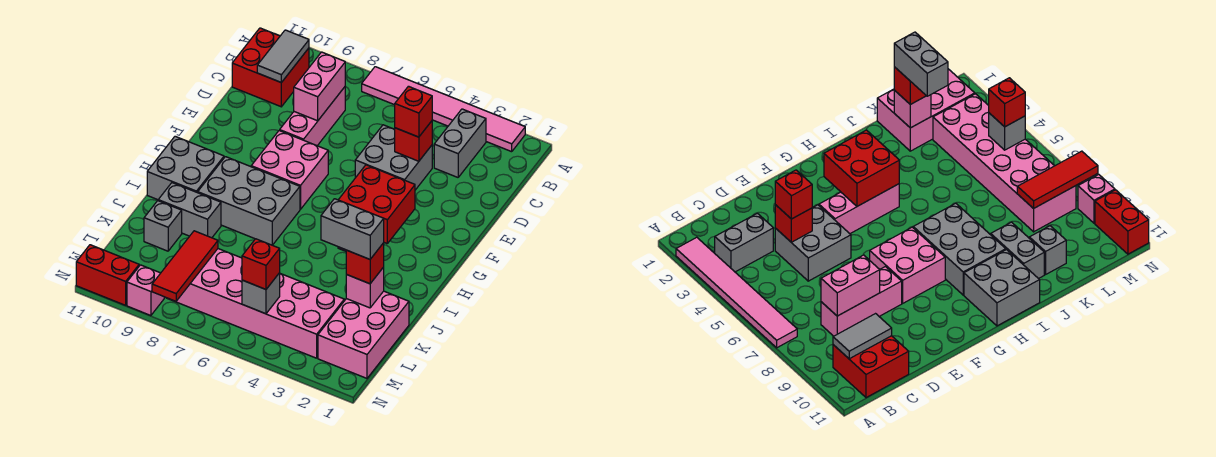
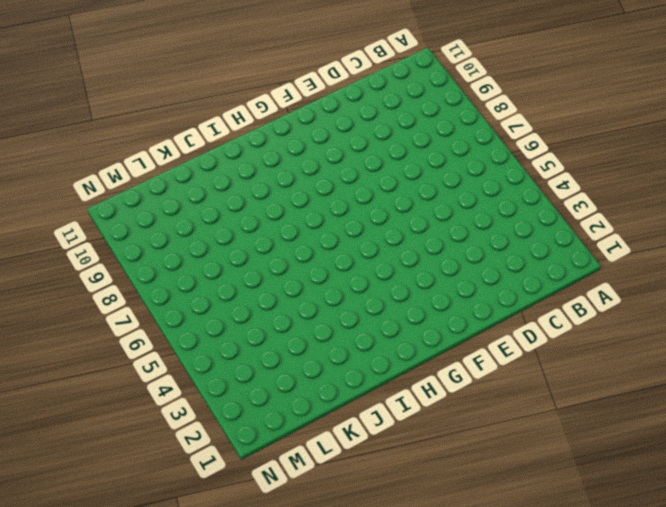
none -> pink tile A2:A7 level 1
none -> grey brick B3:C3 level 1
none -> red brick B10:C11 level 1

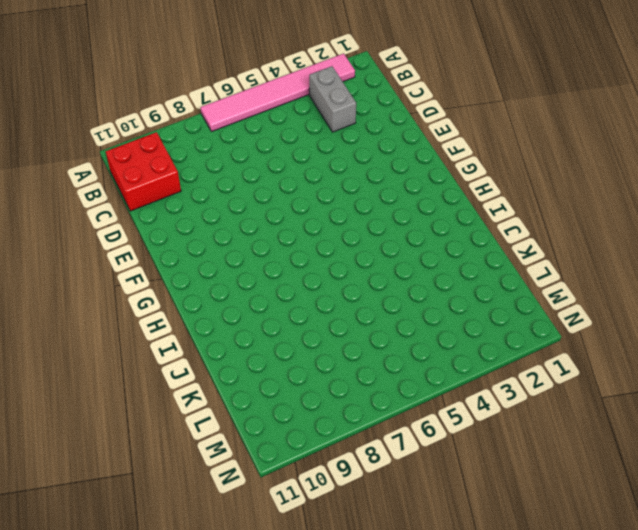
none -> pink brick C8:E8 level 1
none -> grey brick D4:E5 level 1
none -> pink brick F4:H4 level 1

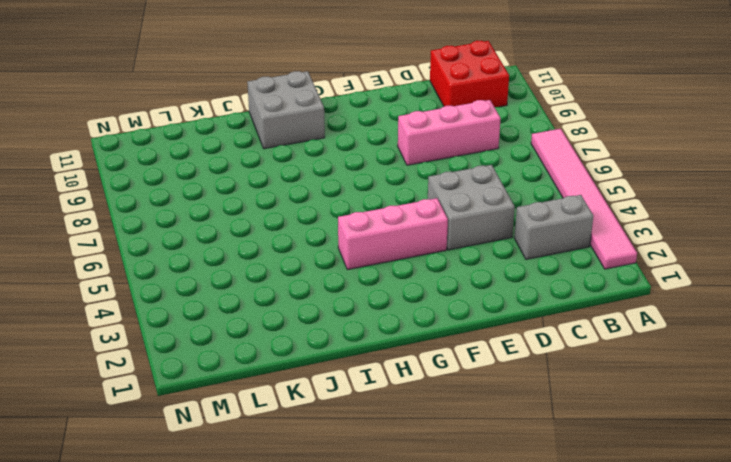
none -> pink brick F7:G8 level 1
none -> grey brick H7:I9 level 1
none -> grey brick J9:J10 level 1

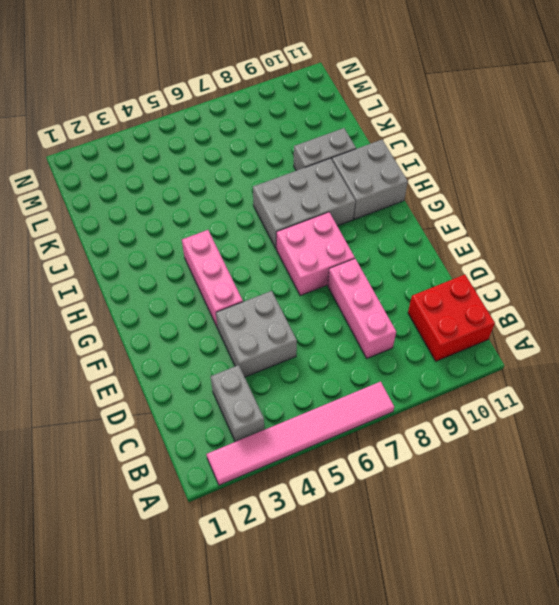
none -> pink brick K1:M2 level 1
none -> grey brick K10 level 1
none -> pink brick L3:M8 level 1

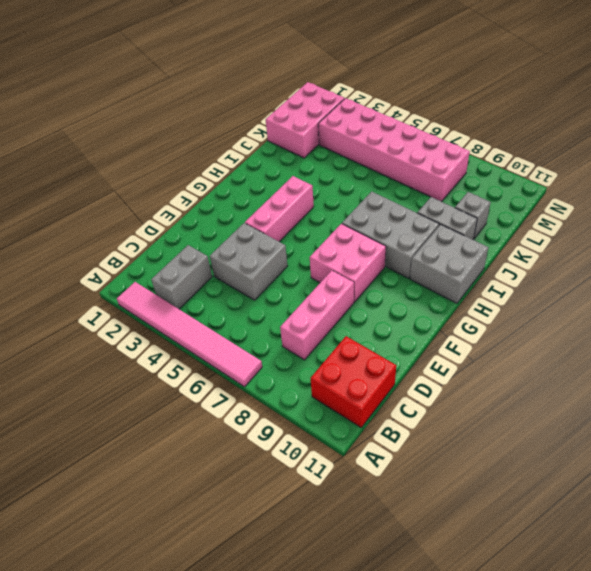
none -> pink brick N9 level 1
none -> red brick N10:N11 level 1
none -> grey tile B10:C10 level 2

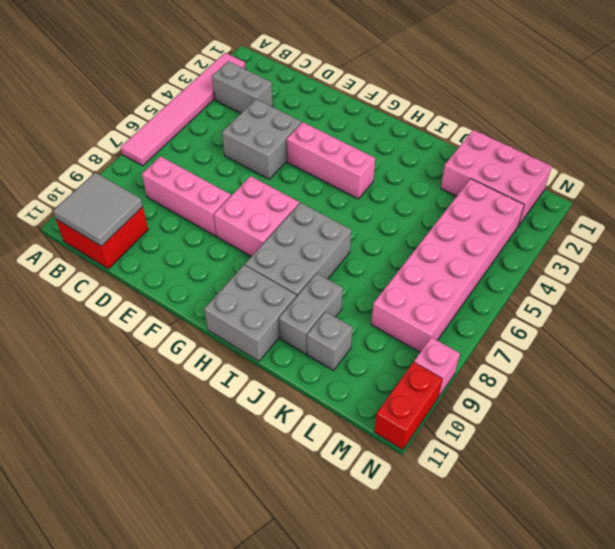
grey tile B10:C11 level 2 -> grey tile B10:C10 level 2
none -> pink brick C8:D8 level 2
none -> red brick D4 level 2
none -> red brick G3:H4 level 2

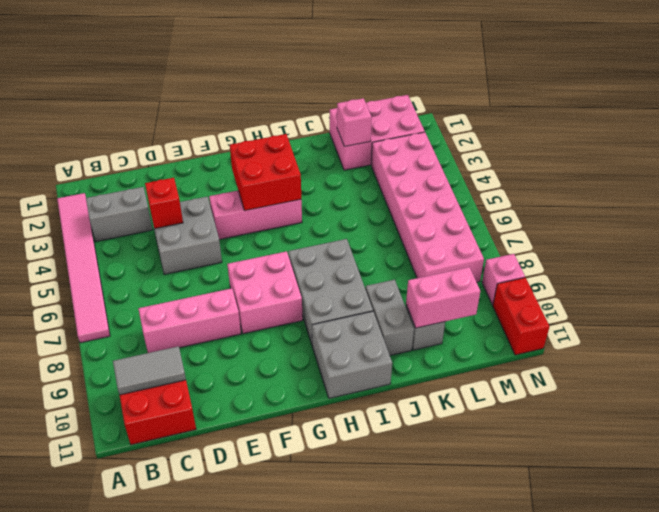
pink brick K10:L10 level 2 -> pink brick C8:D8 level 2
none -> red tile L8:N8 level 2
none -> grey brick M5 level 2
none -> red brick D4 level 3

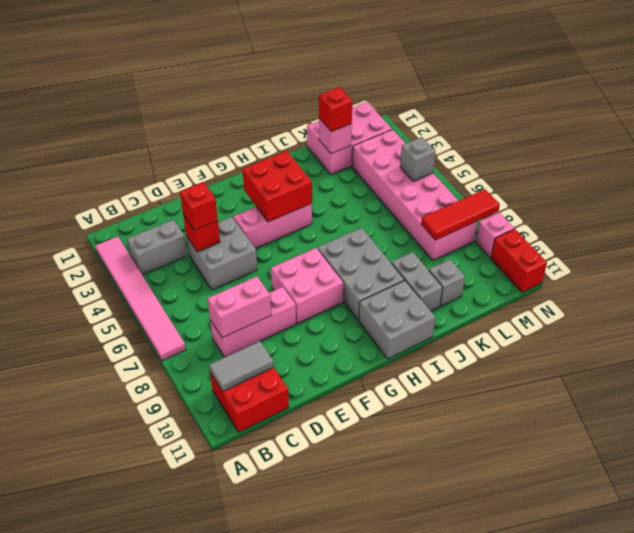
none -> red brick M5 level 3
none -> grey brick K2:K3 level 4

